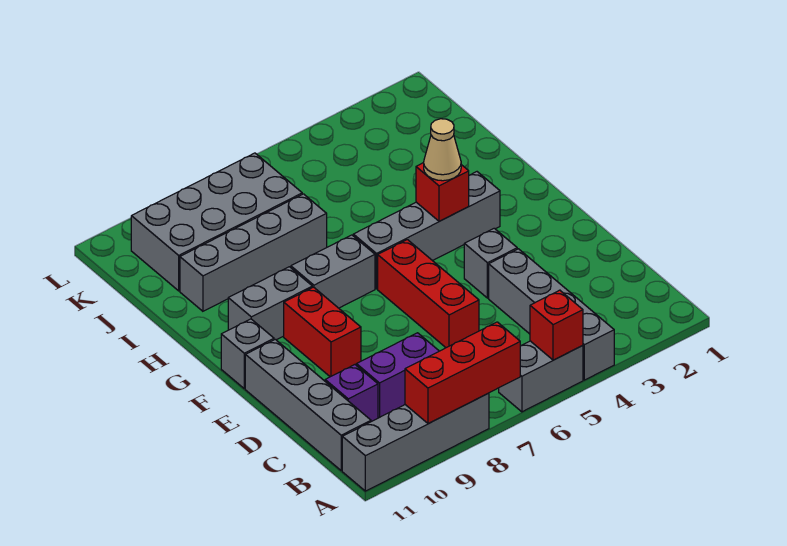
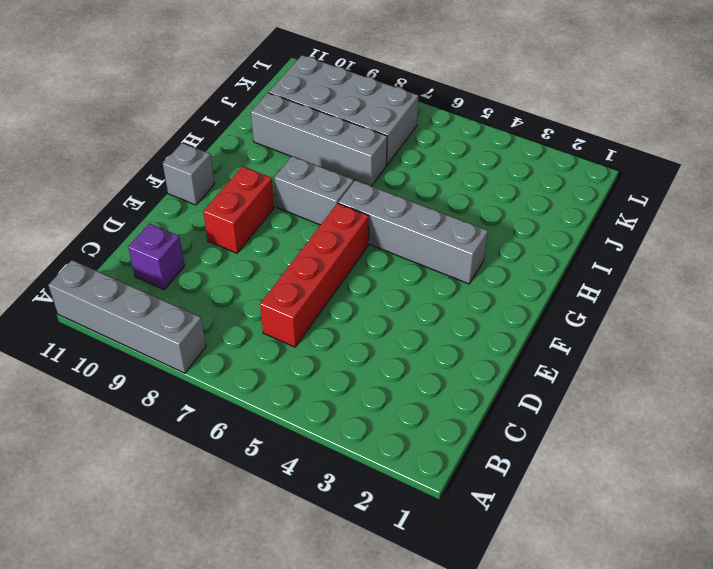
red brick C6:F6 level 1 -> red brick D6:F6 level 1
none -> grey brick A4:D4 level 1
none -> grey brick A5:A6 level 1
none -> grey brick B11:E11 level 1

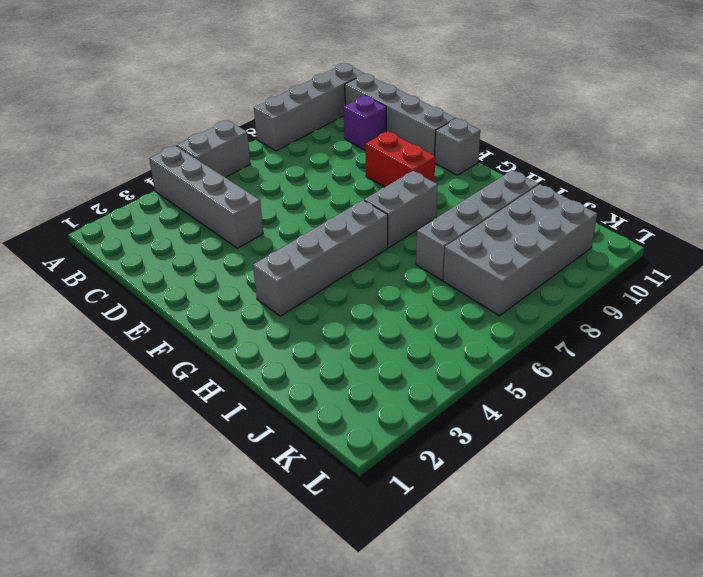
none -> purple brick C8:C9 level 1
none -> red brick D6:F6 level 1
none -> grey brick E4 level 1

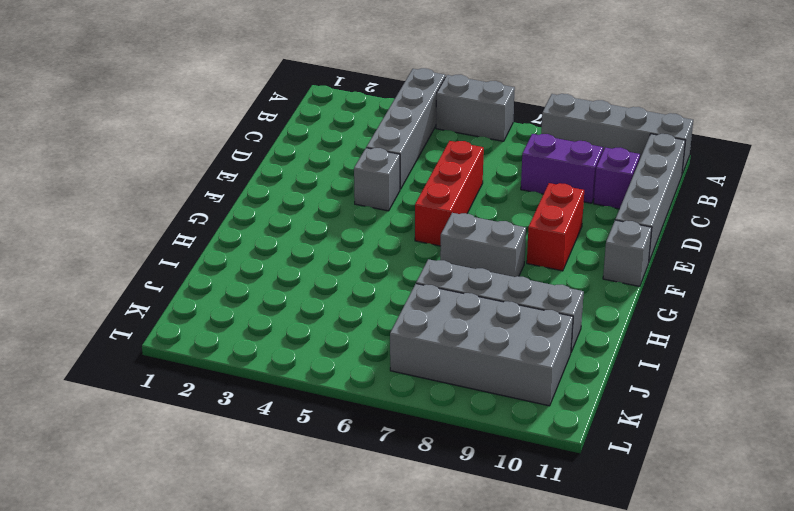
none -> grey brick G3:G6 level 1
none -> grey brick G9:G10 level 1
none -> red brick A5 level 2

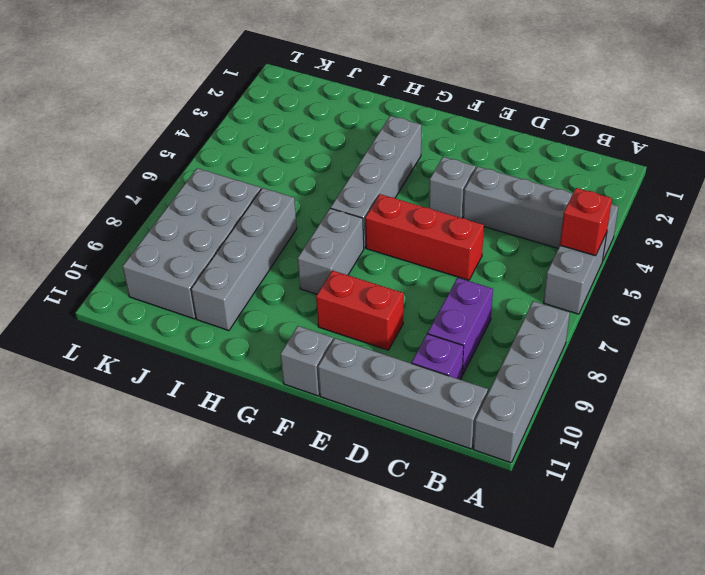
none -> grey brick G9:G10 level 1
none -> red brick A7:A9 level 2
none -> red brick G4 level 2

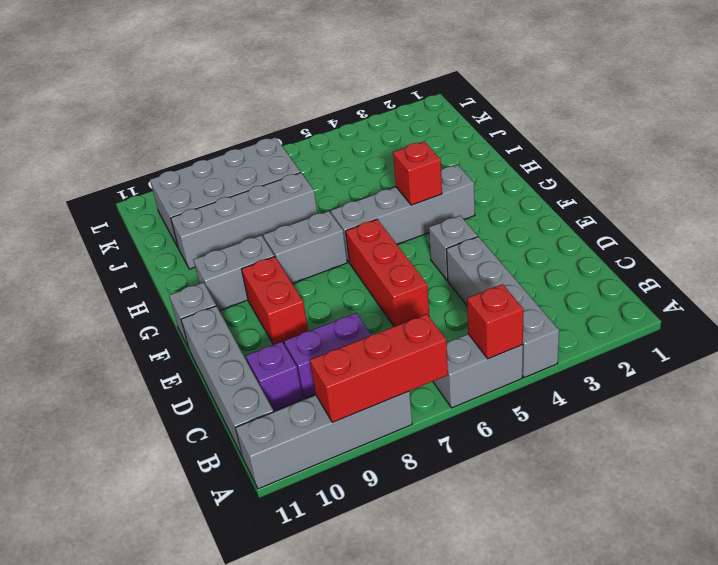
none -> tan cone G4 level 3

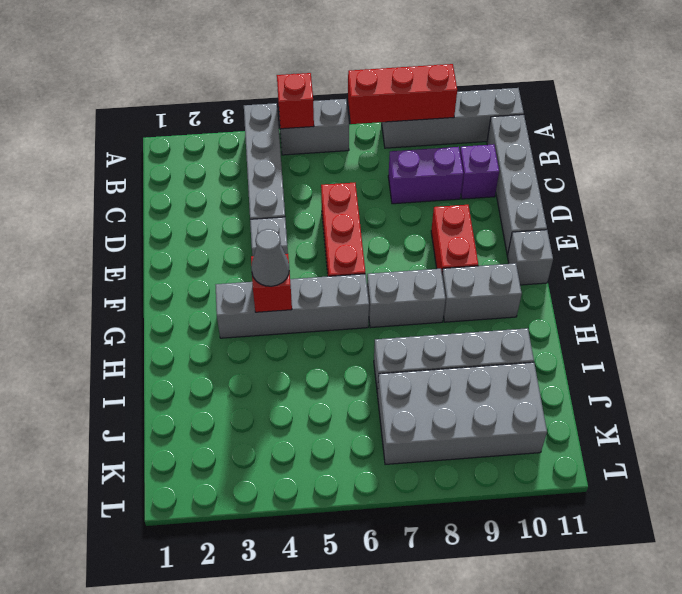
grey cone G4 level 3 -> tan cone G4 level 3

